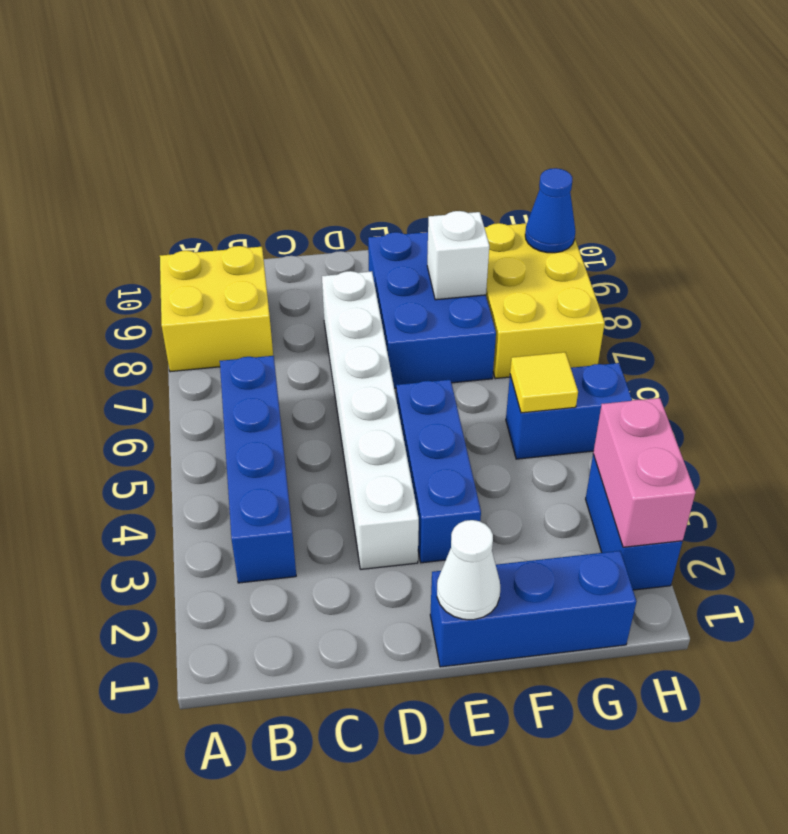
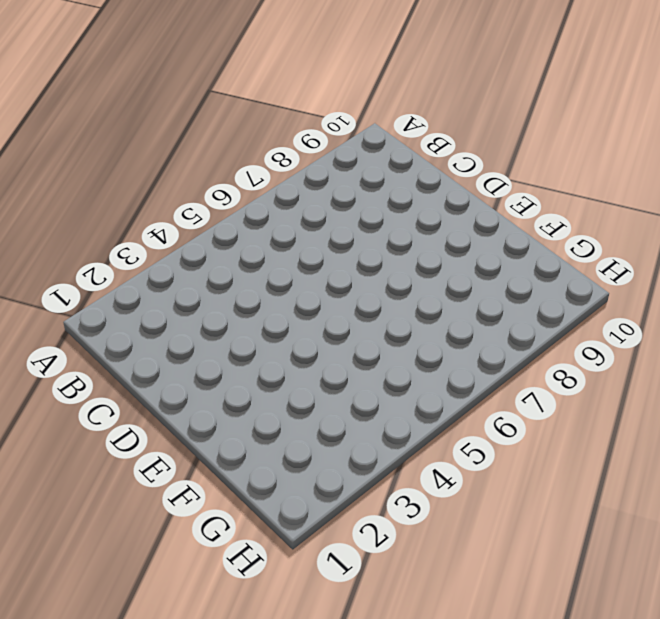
none -> yellow brick A8:B9 level 1
none -> blue brick B3:B6 level 1
none -> white brick D3:D8 level 1

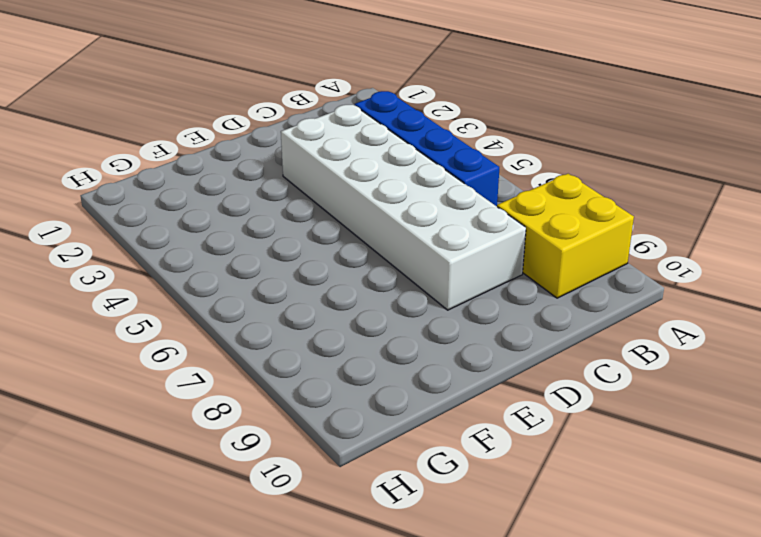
white brick C3:D8 level 1 -> white brick D3:D8 level 1
none -> blue brick E1:G1 level 1
none -> blue brick E3:E5 level 1
none -> blue brick E7:F9 level 1

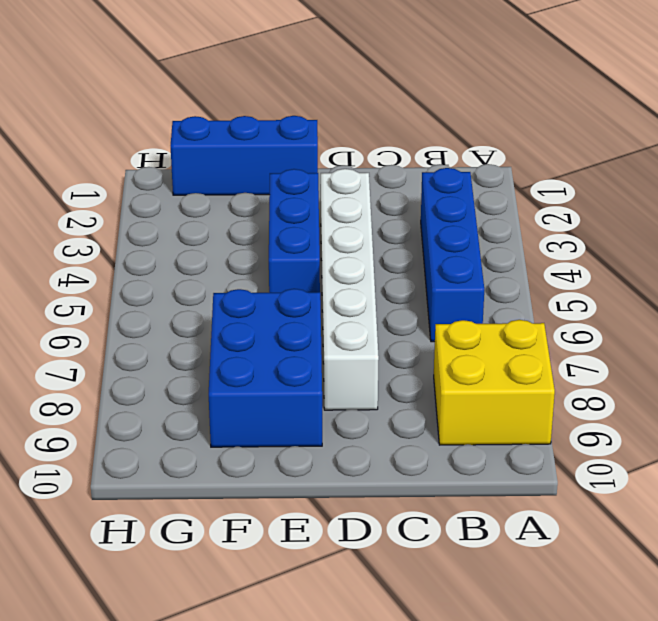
none -> blue brick G5:H5 level 1
none -> yellow brick G7:H9 level 1
none -> blue brick H2:H3 level 1

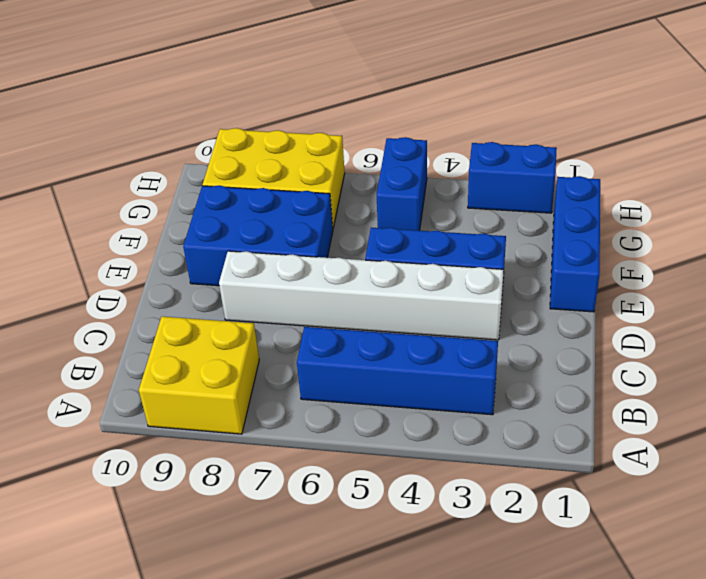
none -> white cone E1 level 2
none -> white brick F8 level 2
none -> yellow tile G5 level 2

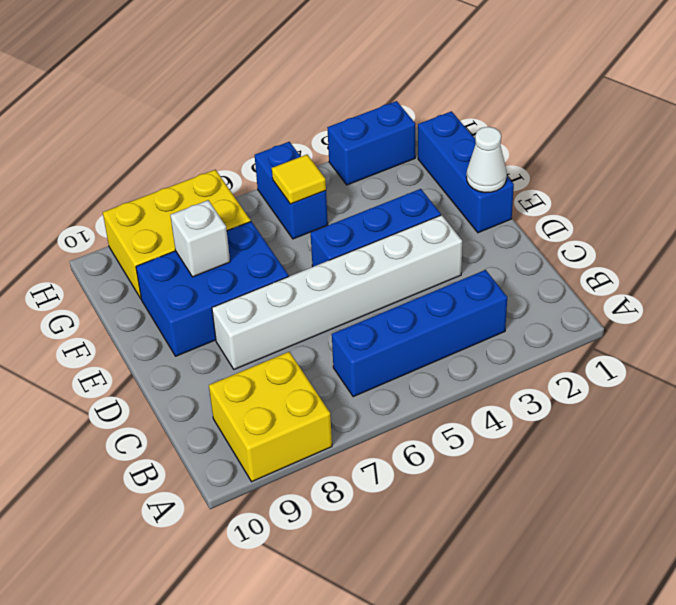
none -> pink brick H2:H3 level 2
none -> blue cone H9 level 2

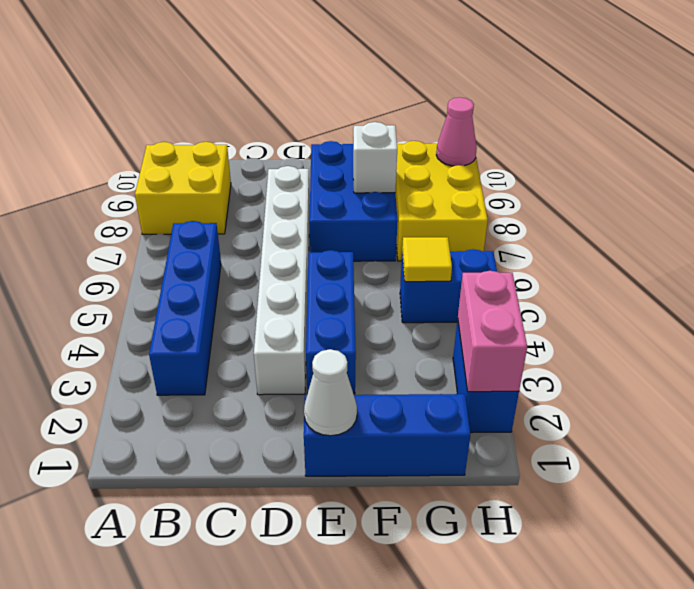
pink cone H9 level 2 -> blue cone H9 level 2

